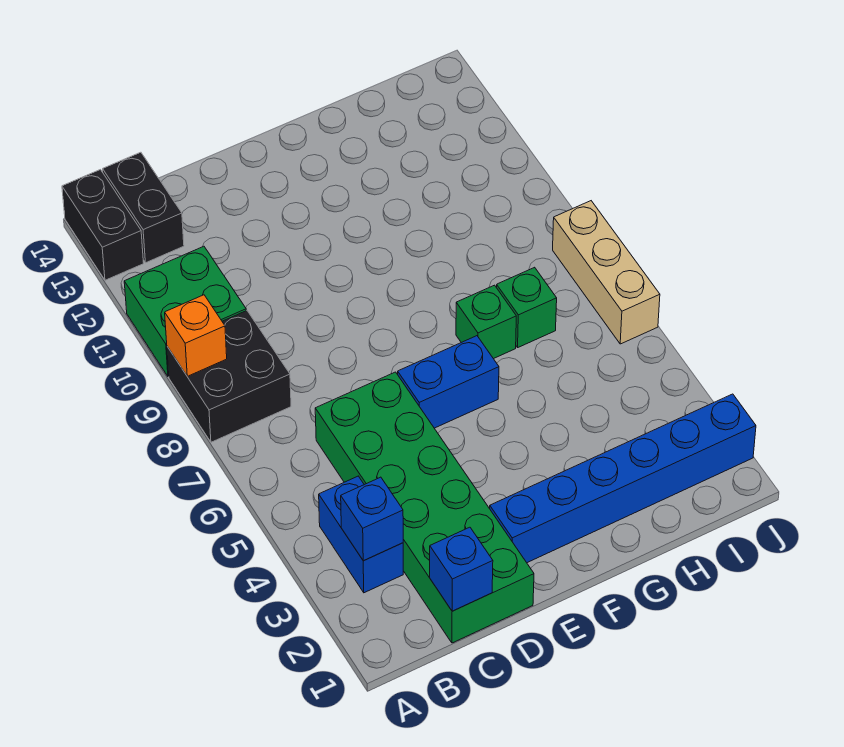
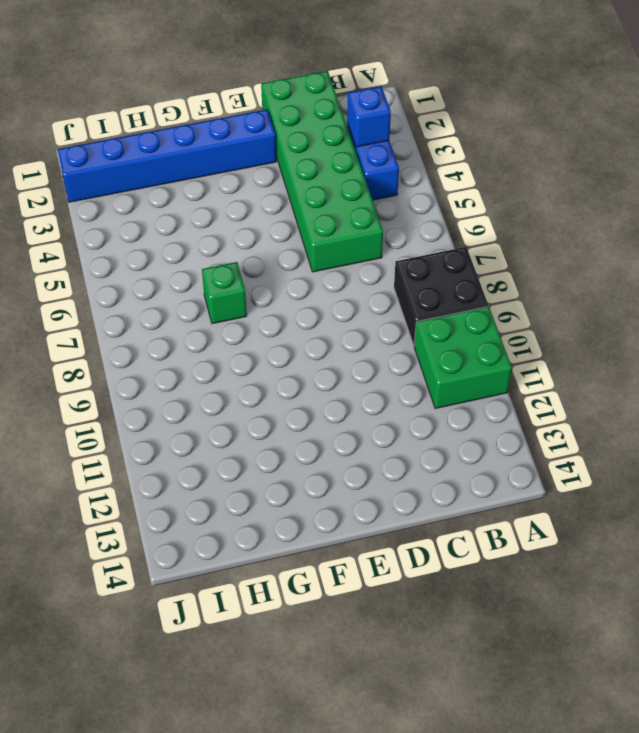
none -> black brick A13:A14 level 1
none -> black brick B13:B14 level 1
none -> blue brick E6:F6 level 1

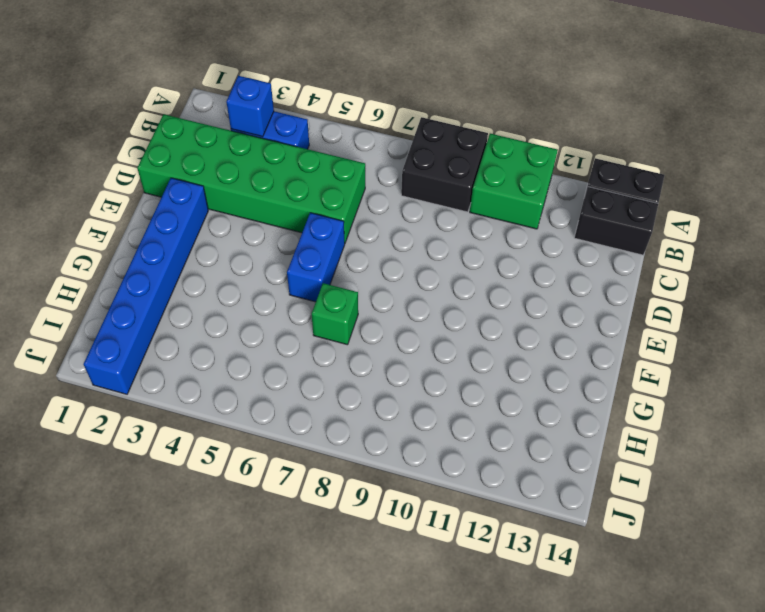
none -> green brick H7 level 1
none -> tan brick J6:J8 level 1
none -> orange brick A9 level 2

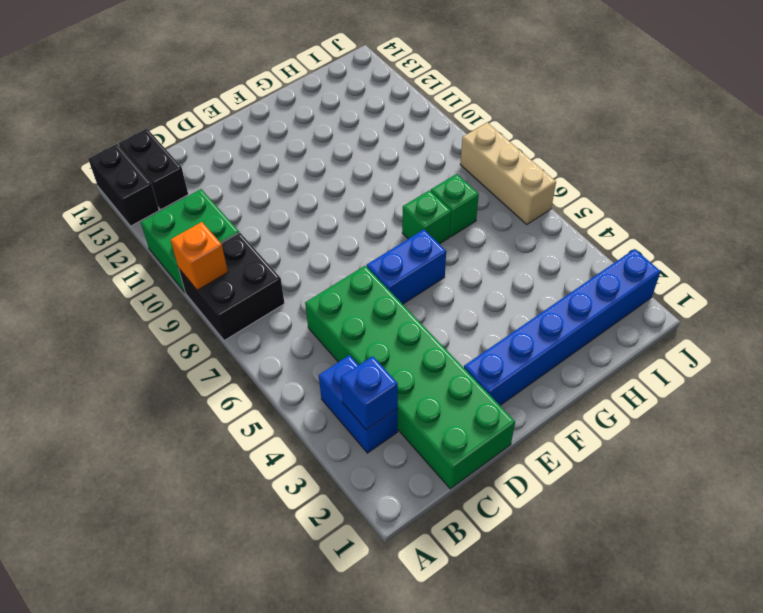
none -> blue brick C1 level 2

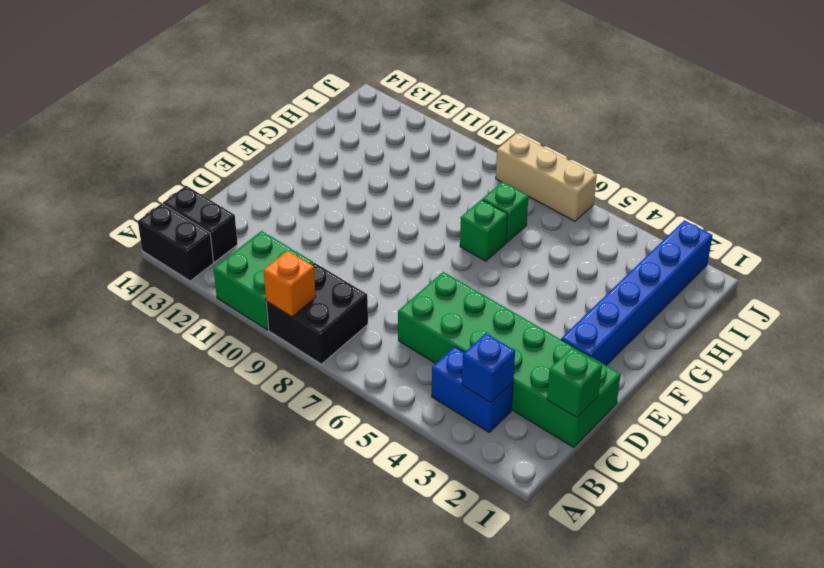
green brick C1 level 2 -> blue brick C1 level 2
none -> blue brick E6:F6 level 1

